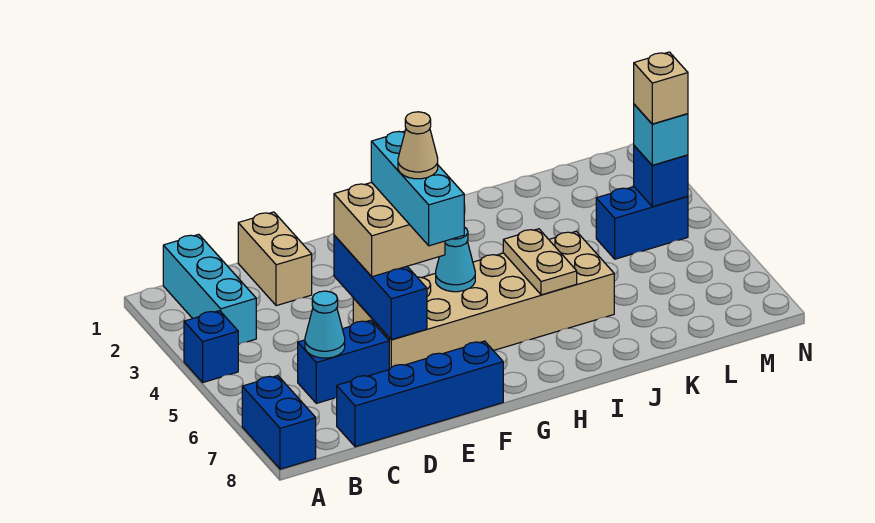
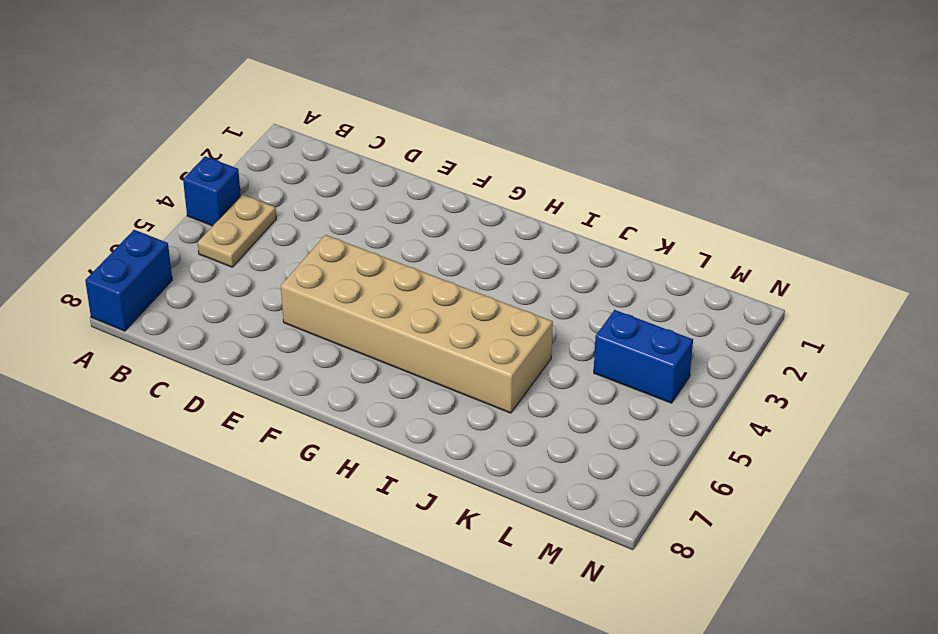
tan plate B4:B5 level 1 -> tan plate I5:I6 level 2
none -> cyan brick B1:B3 level 1
none -> blue brick C6:D6 level 1
none -> blue brick C8:F8 level 1

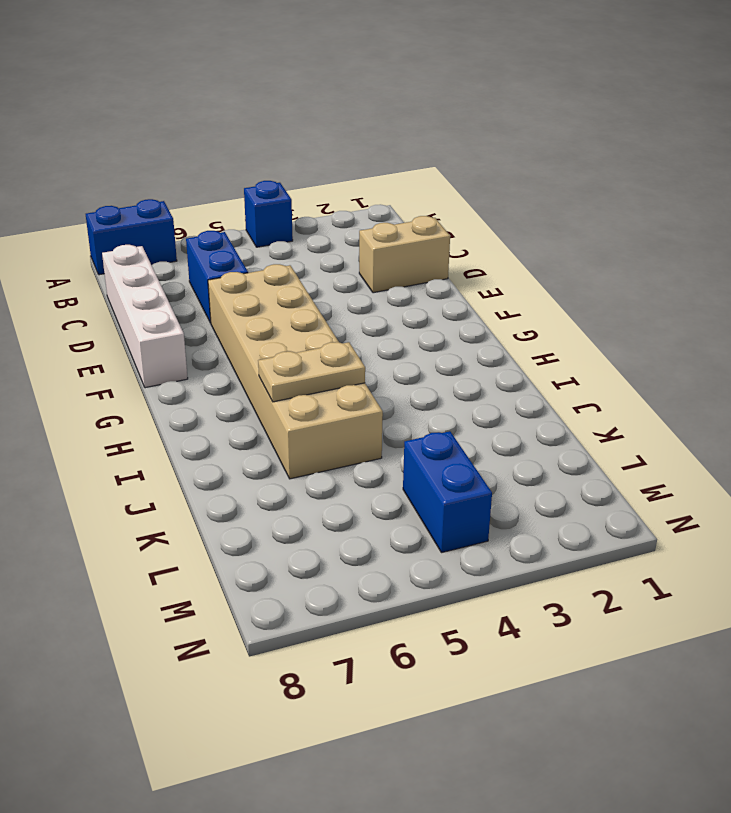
white brick C8:F8 level 1 -> blue brick C8:F8 level 1
none -> cyan brick B1:B3 level 1
none -> cyan cone C6 level 2
none -> blue brick E4:E6 level 2

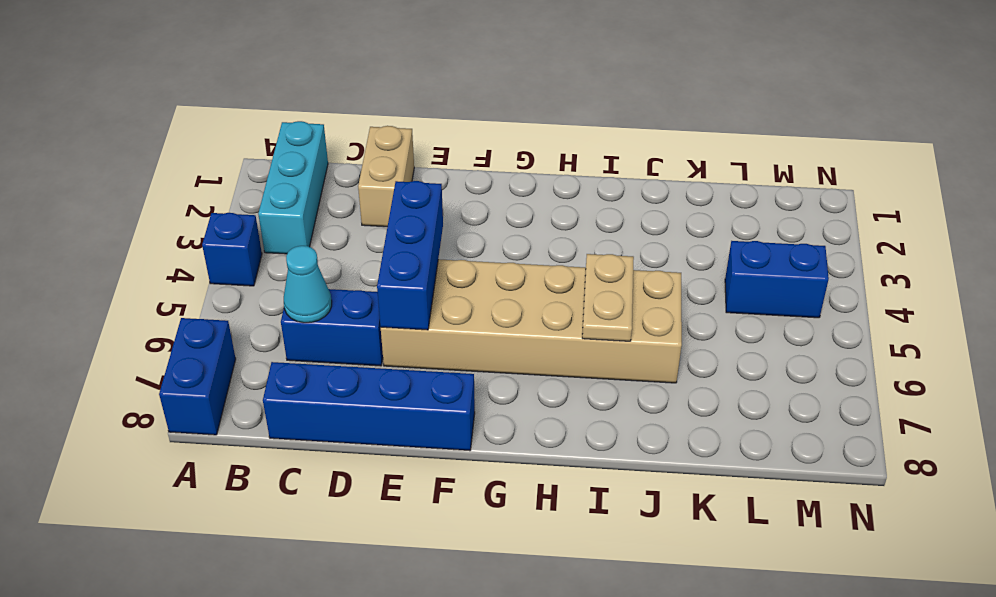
none -> cyan cone G5 level 2
none -> blue brick M4 level 2
none -> tan brick E4:F5 level 3

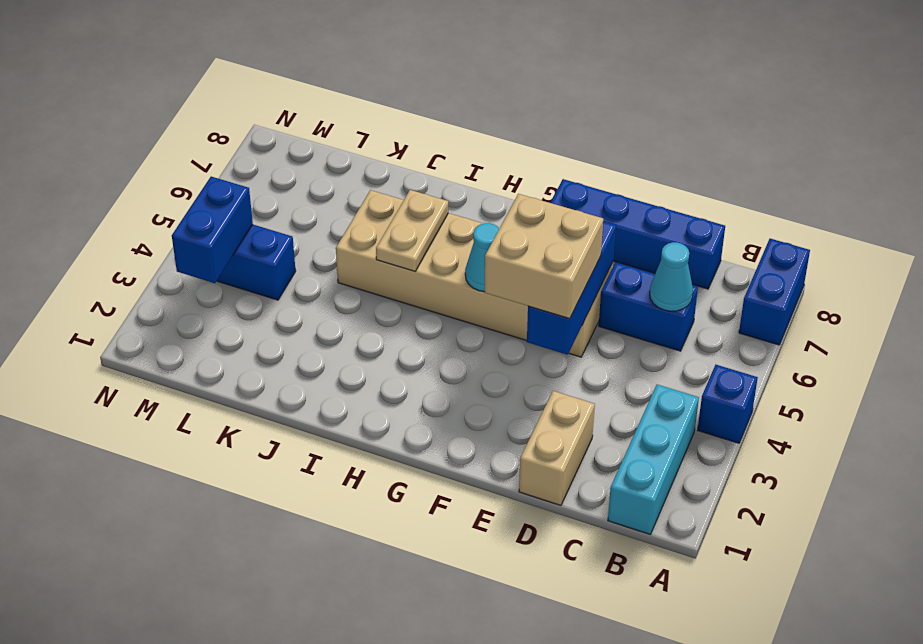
blue brick M3:M4 level 2 -> blue brick M4 level 2
none -> cyan brick M4 level 3
none -> cyan brick F4:F6 level 4
none -> tan brick M4 level 4

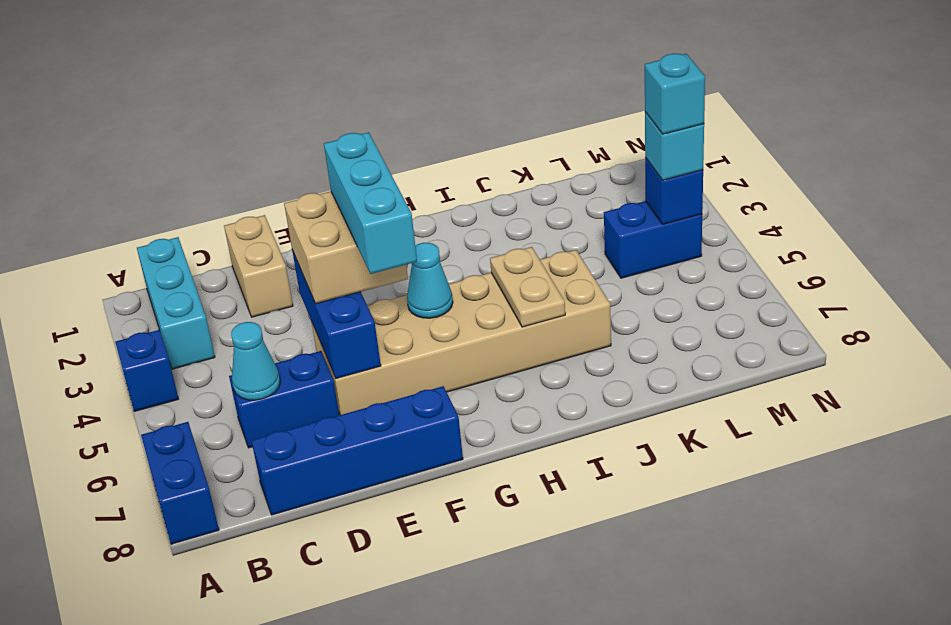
cyan brick M4 level 4 -> tan brick M4 level 4
none -> tan cone F5 level 5

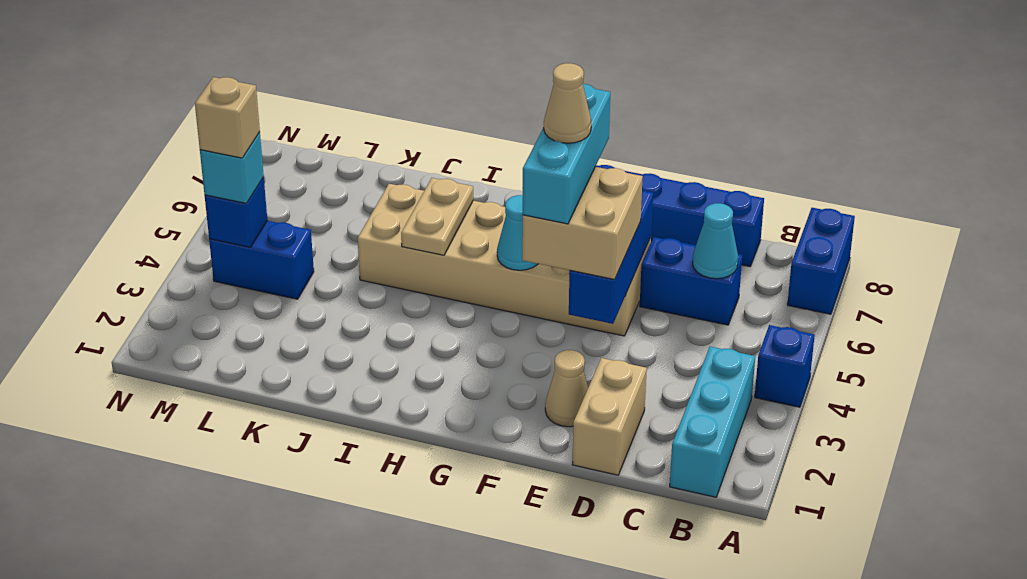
tan cone E2 level 1 -> none

